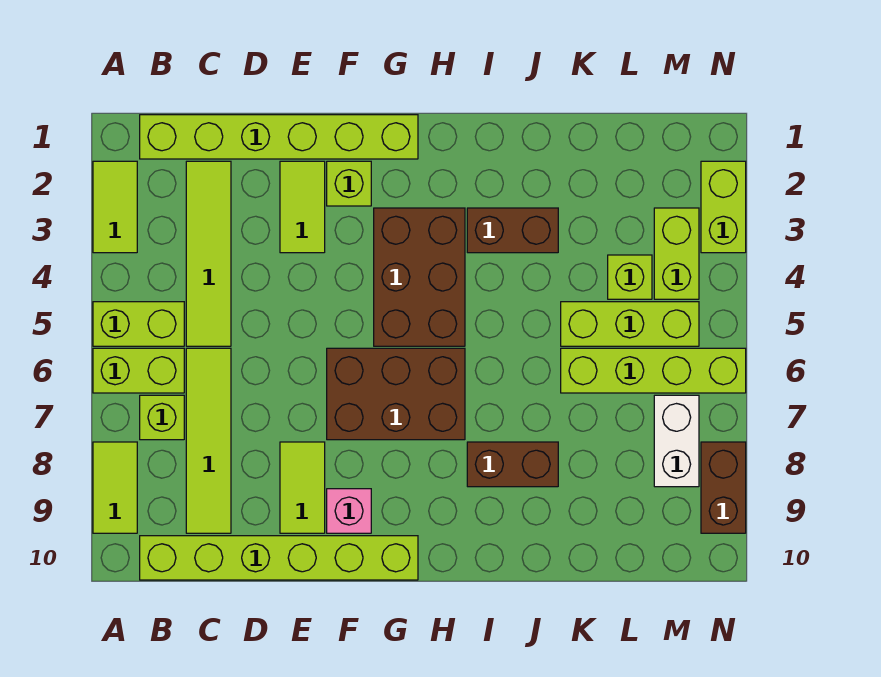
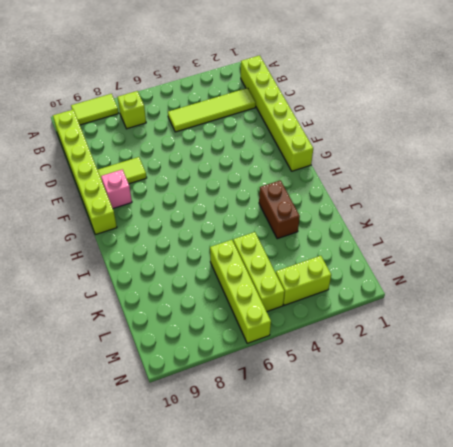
none -> lime tile A2:A3 level 1
none -> lime brick A5:B5 level 1
none -> lime brick A6:B6 level 1

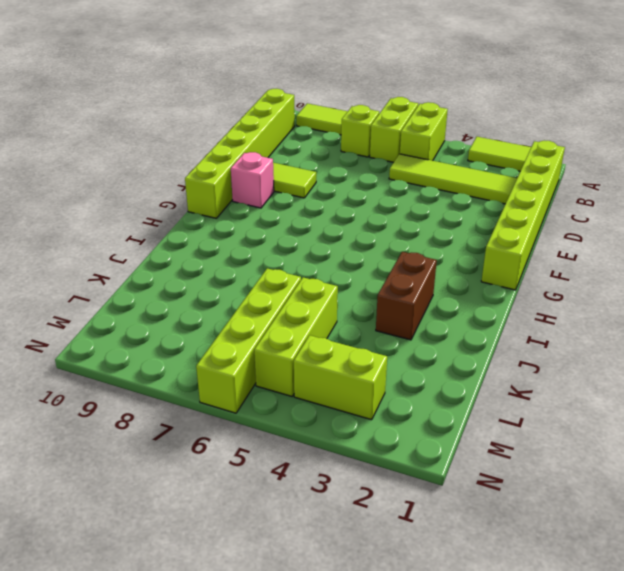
none -> lime tile C6:C9 level 1
none -> lime tile E2:E3 level 1
none -> lime brick F2 level 1

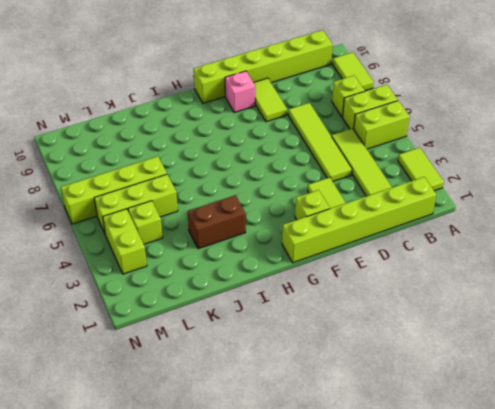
lime tile D4:D7 level 1 -> lime tile C6:C9 level 1
none -> brown brick F6:H7 level 1
none -> brown brick G3:H5 level 1
none -> brown brick I8:J8 level 1

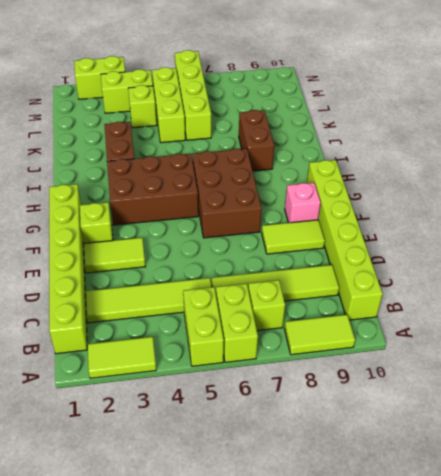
none -> white brick M7:M8 level 1
none -> brown brick N8:N9 level 1

